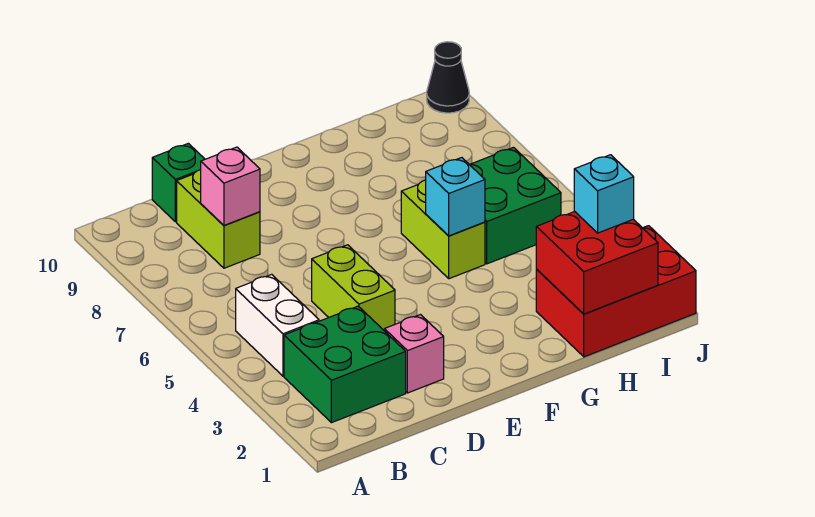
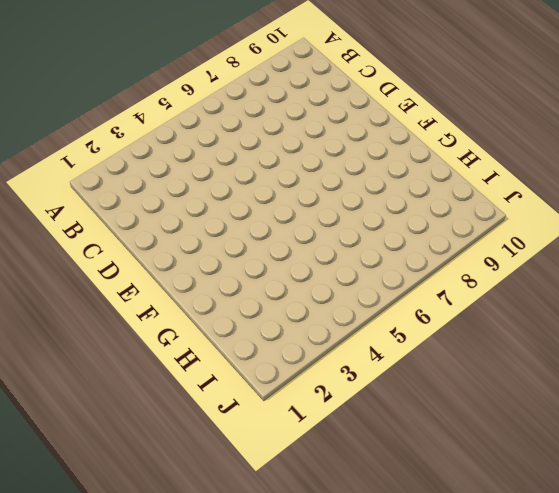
none -> green brick B2:C3 level 1
none -> white brick B4:B5 level 1
none -> lime brick C8:C9 level 1

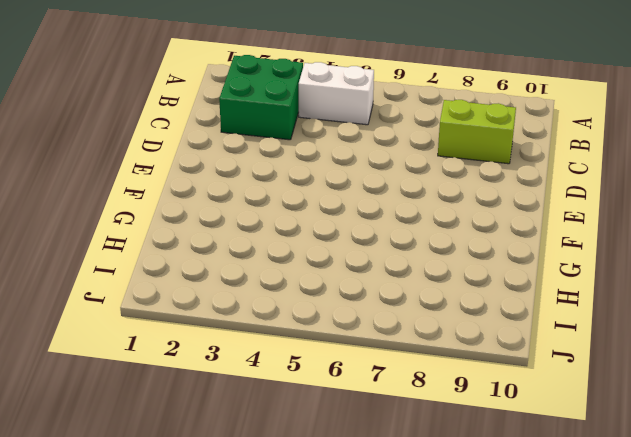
none -> green brick C10 level 1
none -> pink brick D2 level 1
none -> lime brick D4:D5 level 1

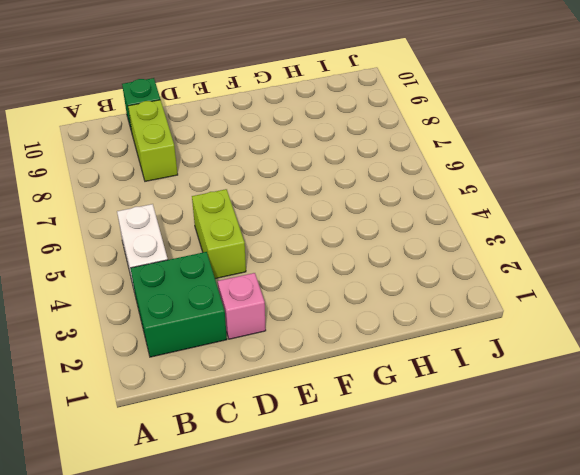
none -> lime brick G5:G6 level 1
none -> red brick H1:J2 level 1
none -> green brick H5:I6 level 1

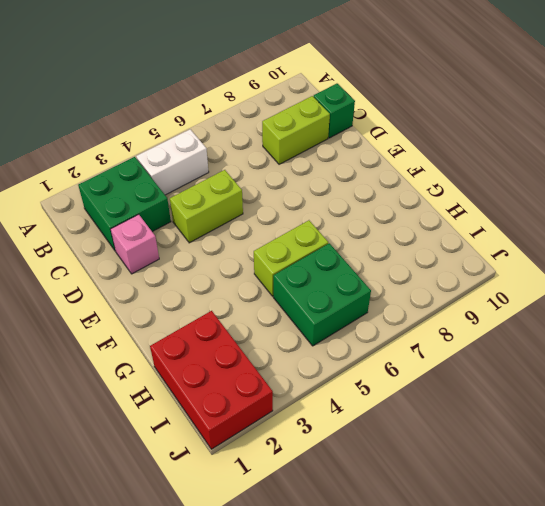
none -> black cone J10 level 1
none -> pink brick C8 level 2
none -> cyan brick G5 level 2

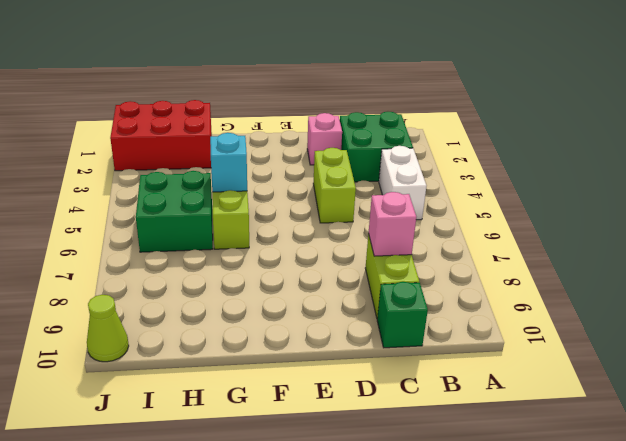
lime cone J10 level 1 -> black cone J10 level 1
none -> red brick H1:I2 level 2
none -> cyan brick I2 level 3

